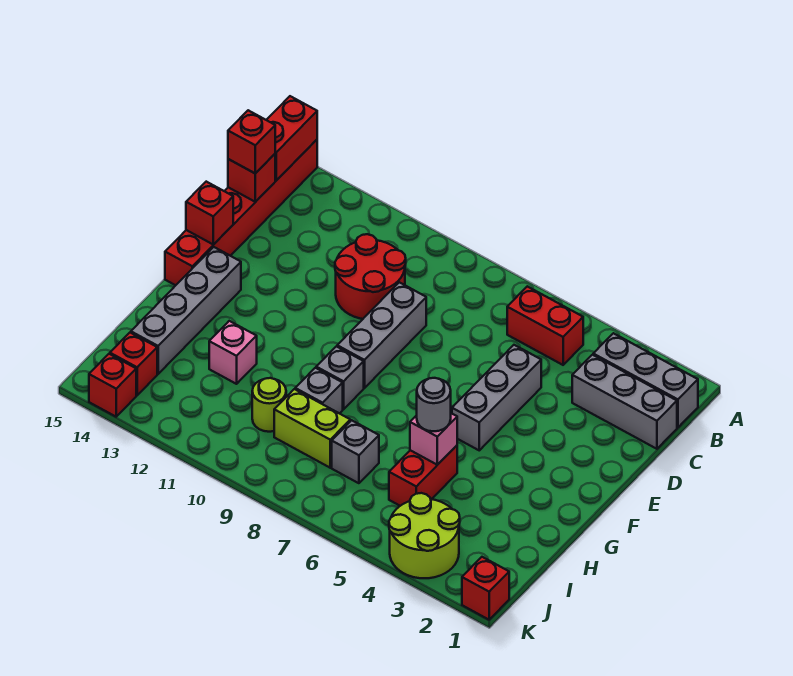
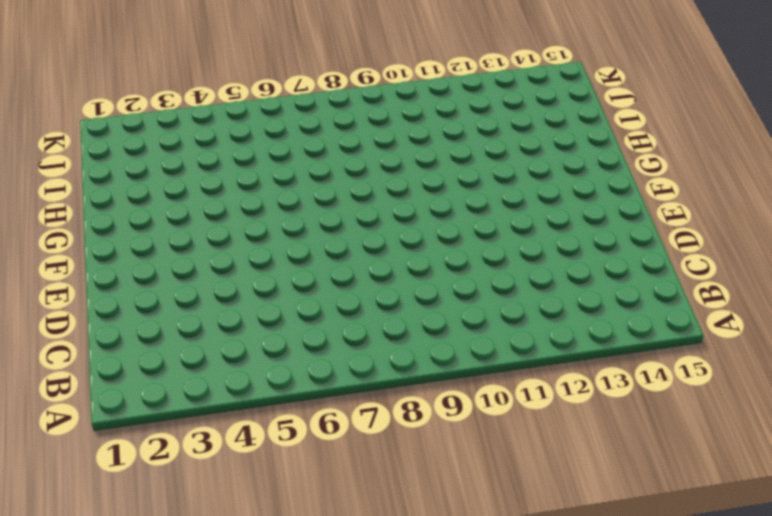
none -> red brick A15:F15 level 1
none -> grey brick B1:B3 level 1
none -> red brick B5:B6 level 1

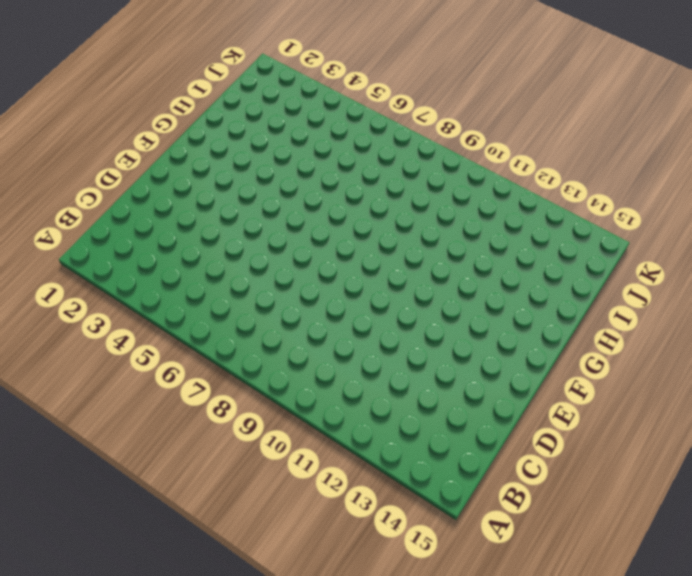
none -> red brick A15:F15 level 1
none -> grey brick B1:B3 level 1
none -> red brick B5:B6 level 1

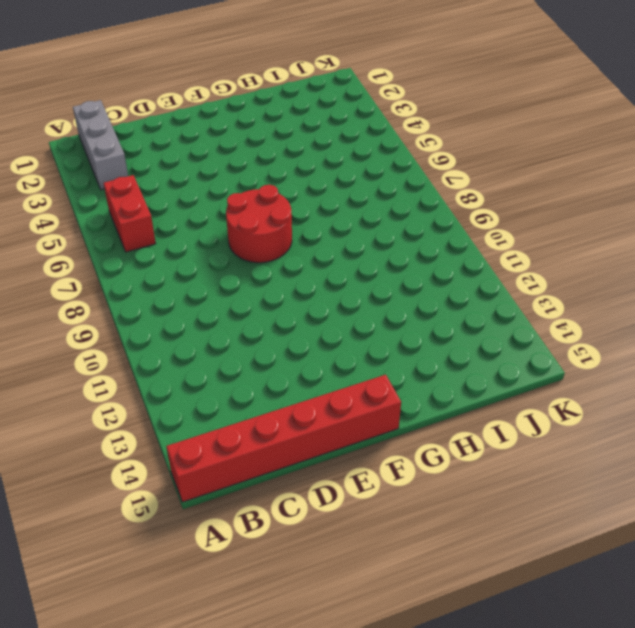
red round brick E7:F8 level 1 -> red round brick C10:D11 level 1
none -> grey brick C1:C3 level 1
none -> grey brick D5:F5 level 1
none -> grey brick D9:F9 level 1

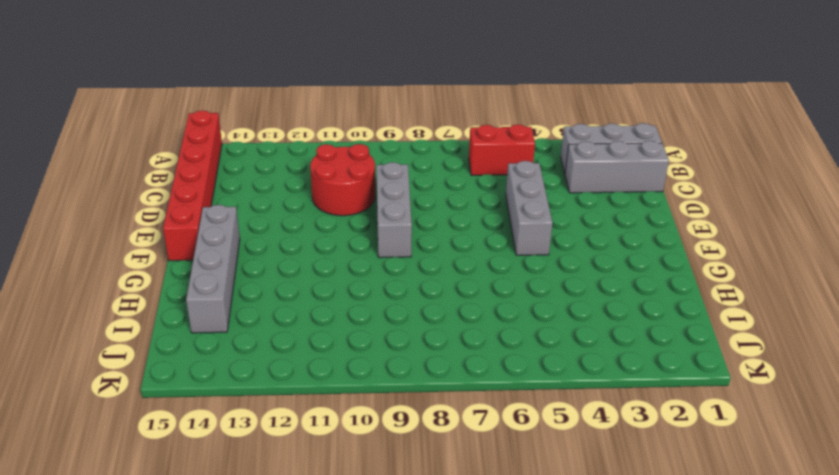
none -> grey brick G9 level 1
none -> red brick H5:I5 level 1
none -> grey brick H9 level 1

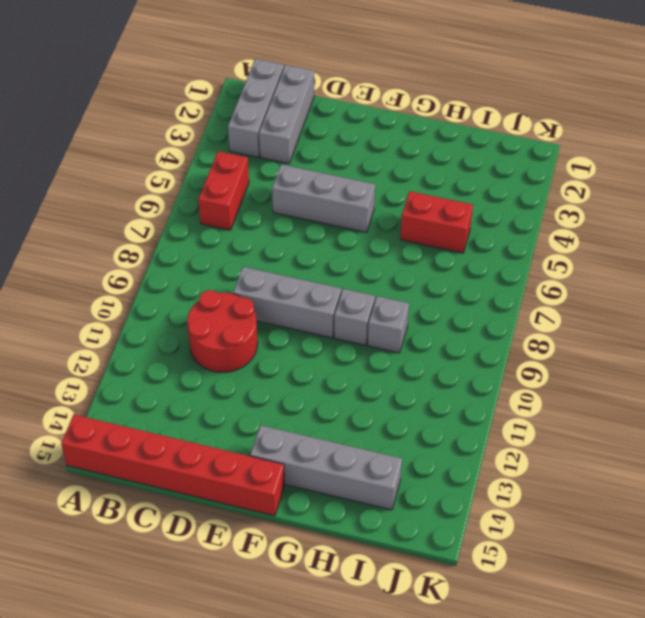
none -> pink brick H12 level 1
none -> grey brick I7 level 1
none -> lime brick I8:I9 level 1

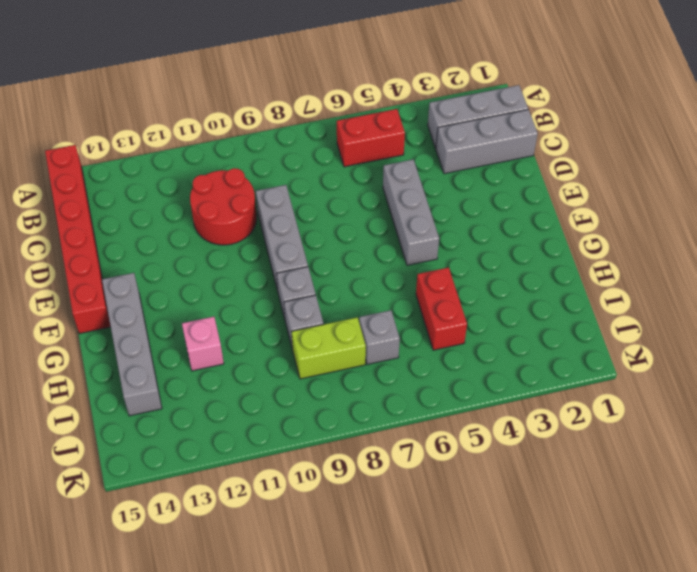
none -> lime round brick I10 level 1
none -> lime round brick J3:K4 level 1
none -> red brick J14 level 1

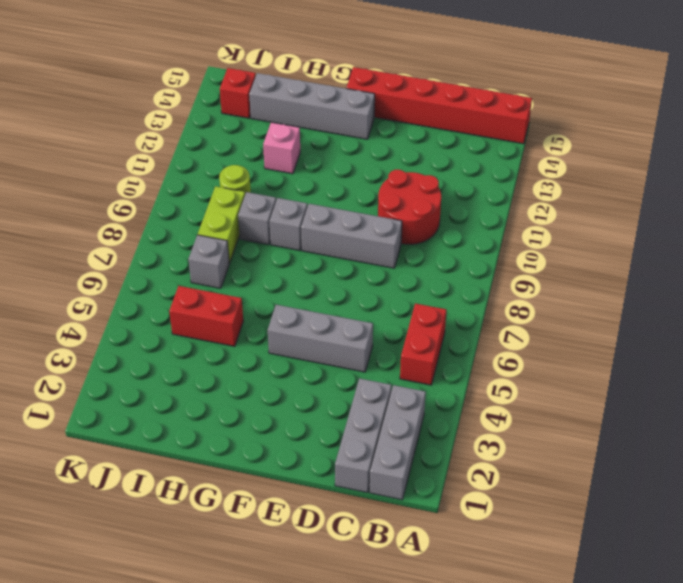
none -> lime round brick J3:K4 level 1
none -> red brick K1 level 1
none -> red brick K14 level 1

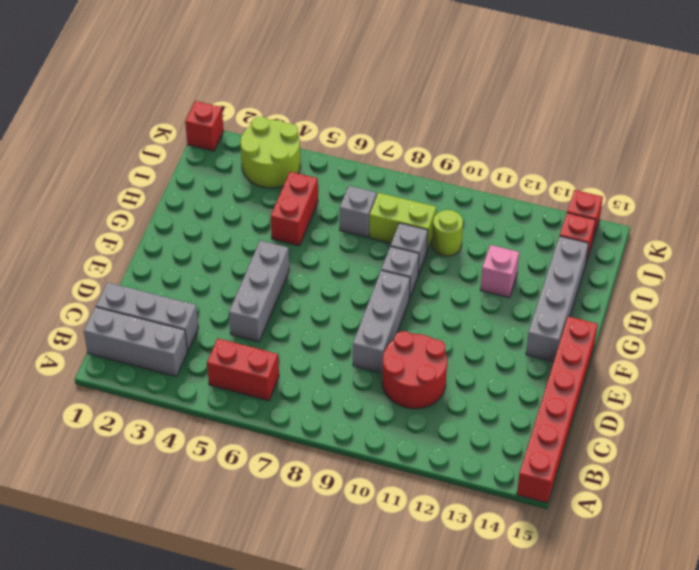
none -> red brick A15:B15 level 2
none -> red brick C15 level 2
none -> red brick E15 level 2

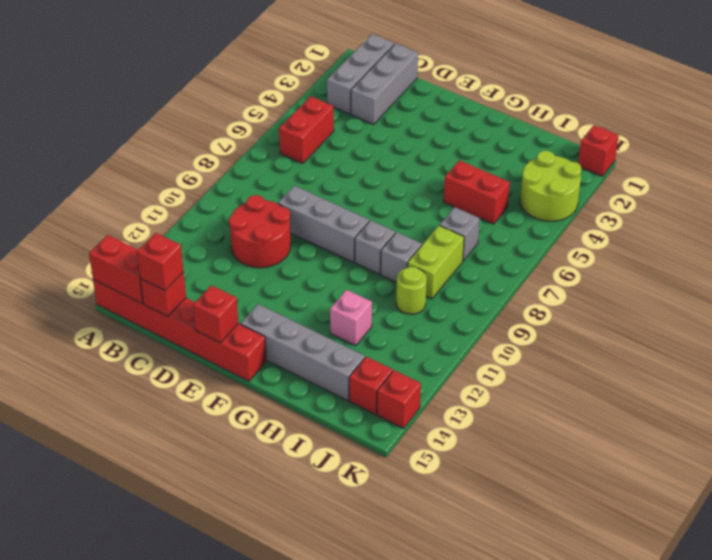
none -> grey brick D5:F5 level 1
none -> pink brick H5 level 2
none -> grey round brick H5 level 3

